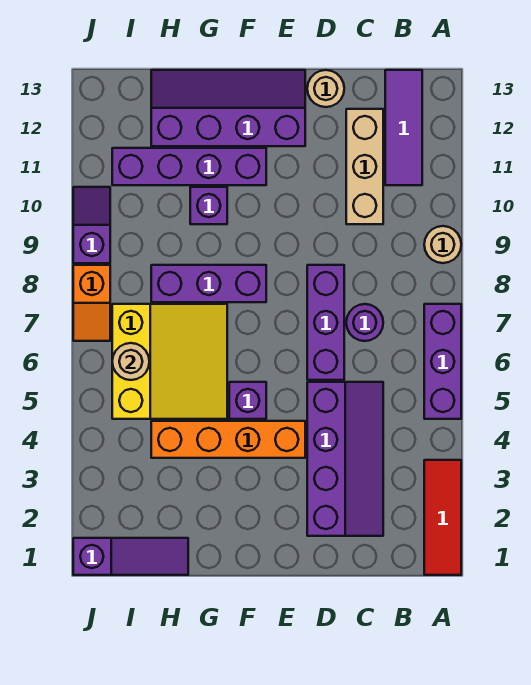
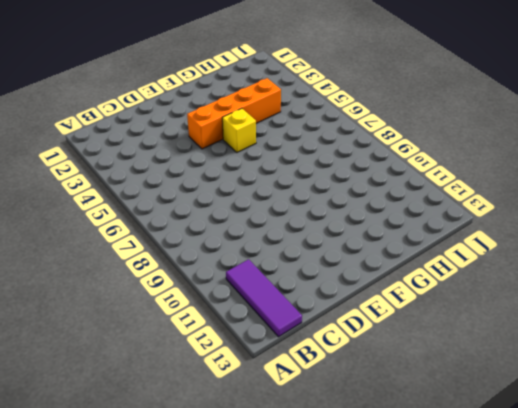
yellow brick F5 level 1 -> purple brick F5 level 1
none -> red tile A1:A3 level 1
none -> purple brick A5:A7 level 1
none -> tan round brick A9 level 1

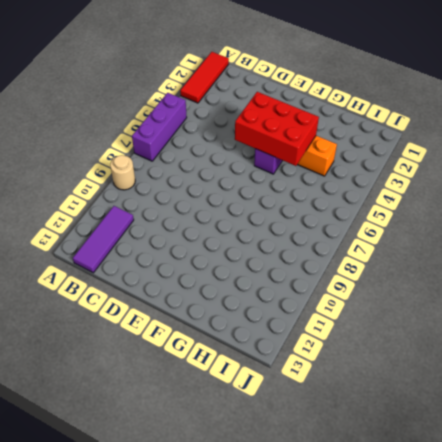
red brick E4:G5 level 2 -> none
none -> purple slope C2:D5 level 1 top D
none -> purple round brick C7 level 1
none -> tan brick C10:C12 level 1

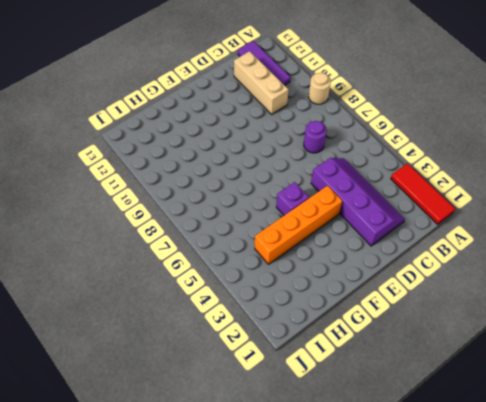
none -> purple brick A5:A7 level 1
none -> purple brick D6:D8 level 1
none -> tan round brick D13 level 1

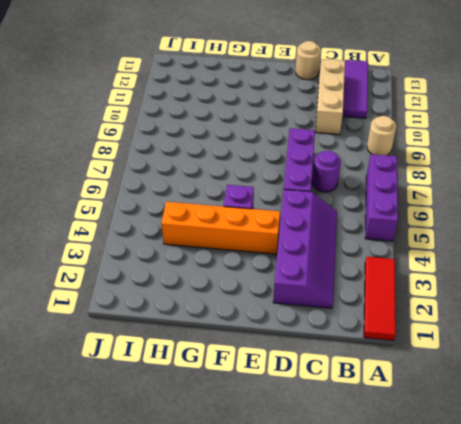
none -> purple slope E12:H13 level 1 top 12
none -> purple brick F8:H8 level 1
none -> purple brick F11:I11 level 1

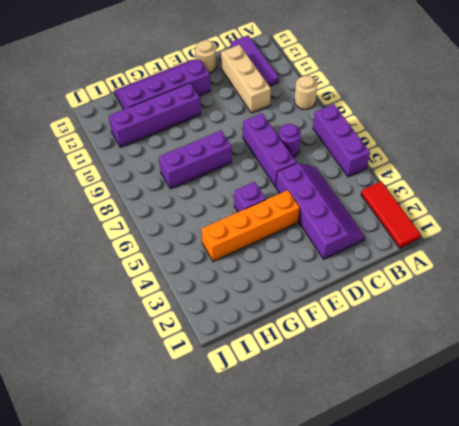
none -> yellow slope G5:I7 level 1 top I
none -> purple brick G10 level 1
none -> purple slope H1:J1 level 1 top J

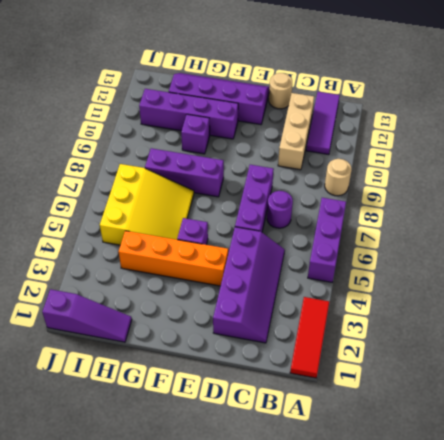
none -> orange slope J7:J8 level 1 top 8
none -> purple slope J9:J10 level 1 top 9
none -> tan round brick I6 level 2

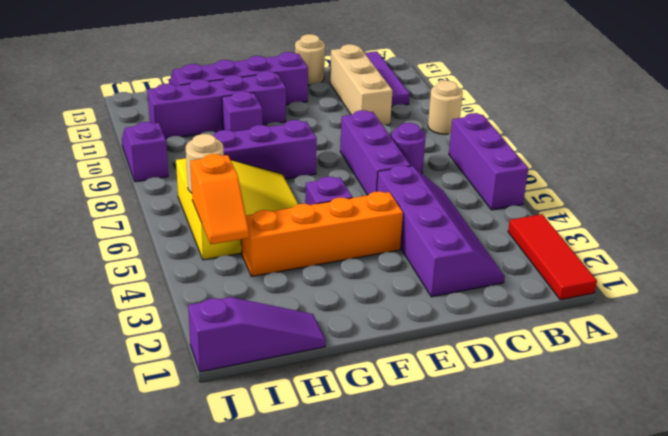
orange slope I4:I5 level 2 top 5 -> orange slope J7:J8 level 1 top 8

